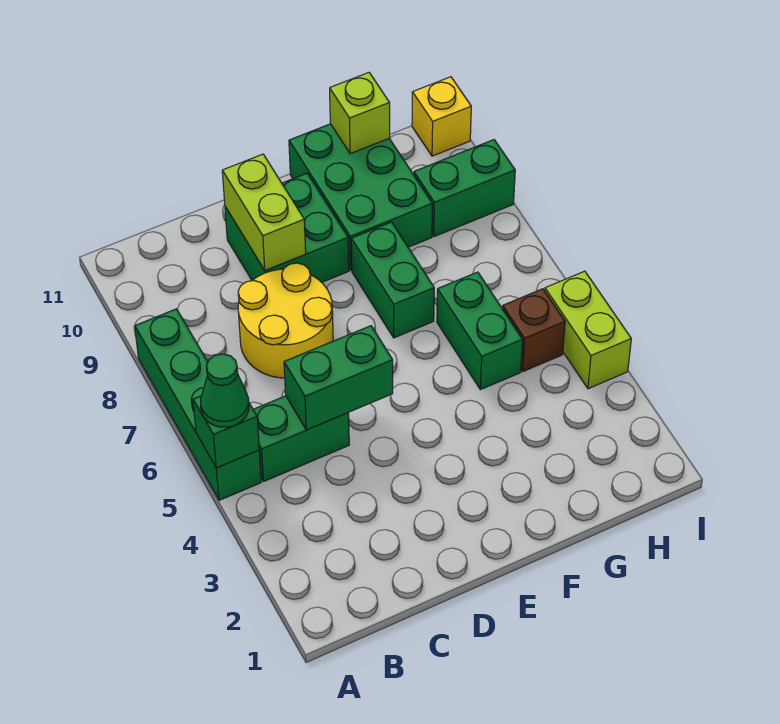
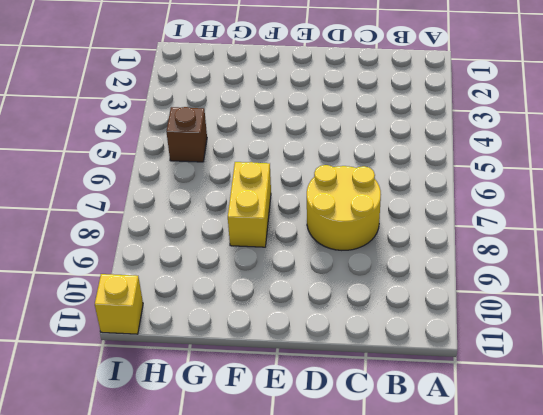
yellow brick F7:F8 level 1 -> green brick F7:F8 level 1
none -> green brick A5:A8 level 1
none -> green brick B5:C5 level 1
none -> green brick D9:E10 level 1

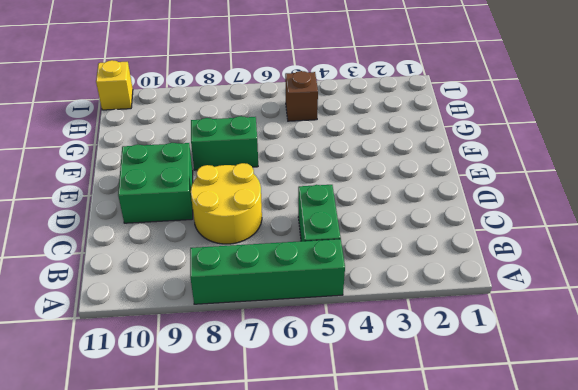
none -> green brick F9:G11 level 1
none -> green brick G5:G6 level 1
none -> green brick H9:I9 level 1

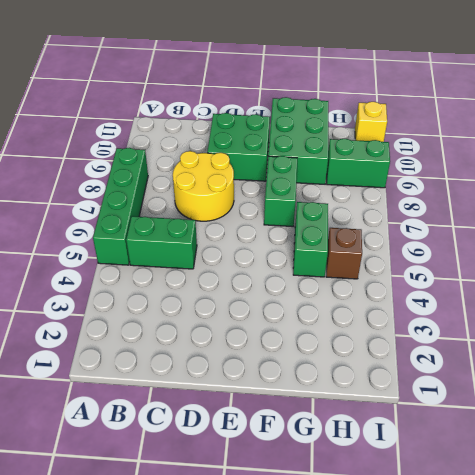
none -> lime brick I4:I5 level 1
none -> green brick A5 level 2
none -> green brick C5:D5 level 2

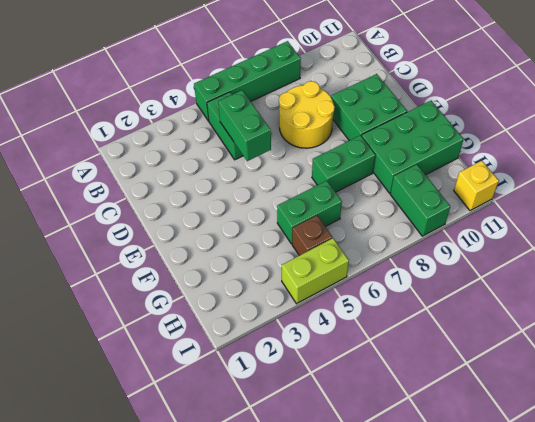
none -> green brick A5 level 2
none -> lime brick D9:D10 level 2
none -> lime brick G11 level 2

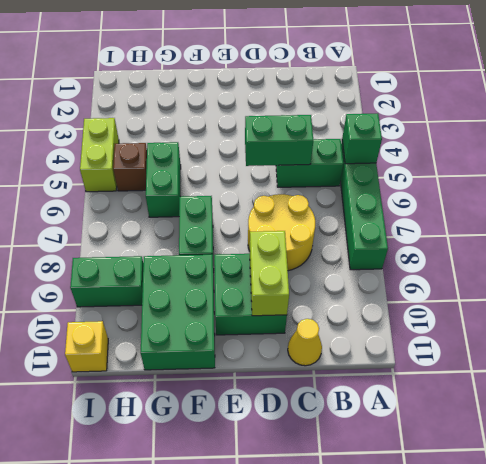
yellow cone C11 level 1 -> none
none -> lime brick G11 level 2
none -> green cone A5 level 3

